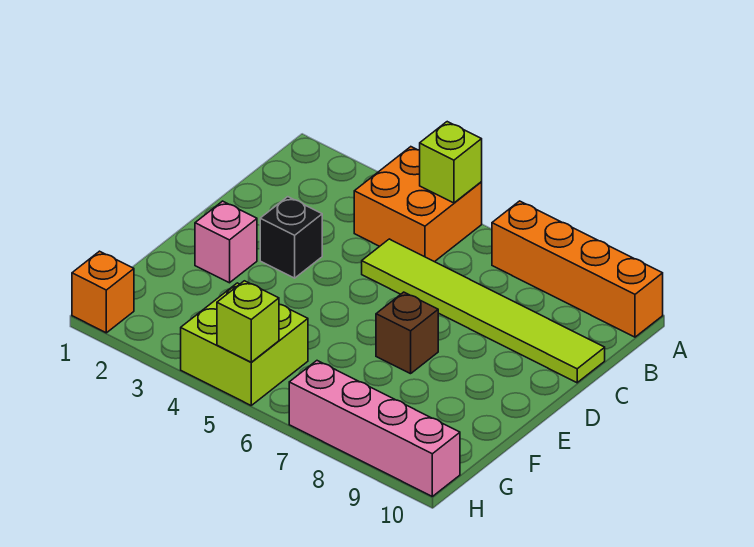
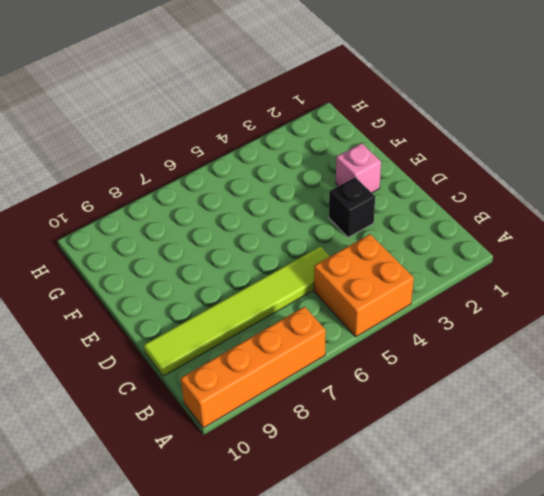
none -> brown brick E7 level 1
none -> lime brick G4:H5 level 1

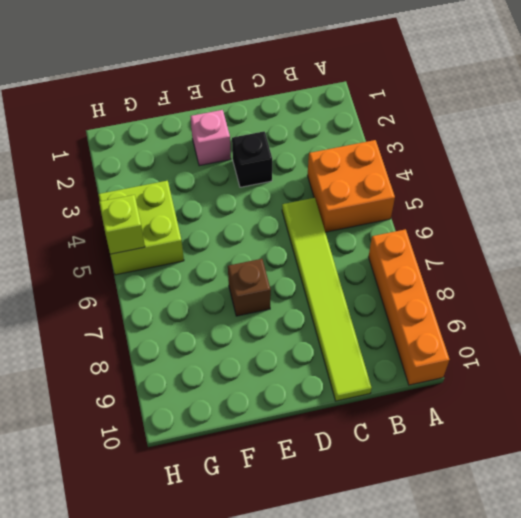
none -> orange brick H1 level 1
none -> pink brick H7:H10 level 1

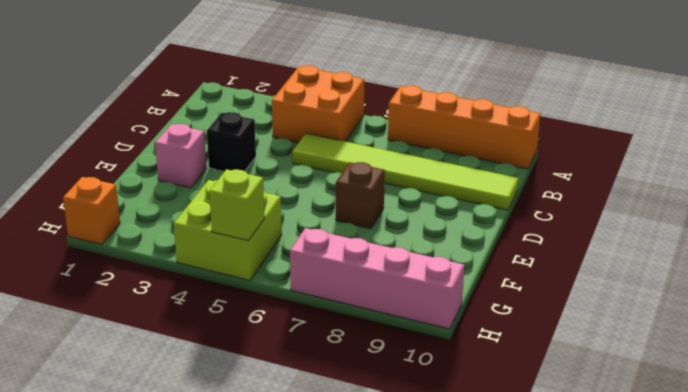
none -> lime brick A5 level 2

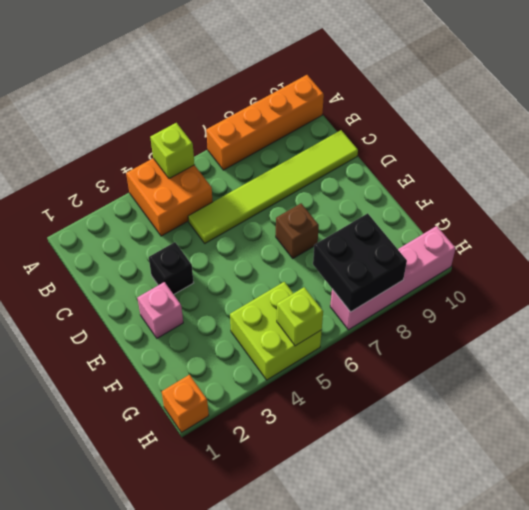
black brick G7:H8 level 2 -> none

